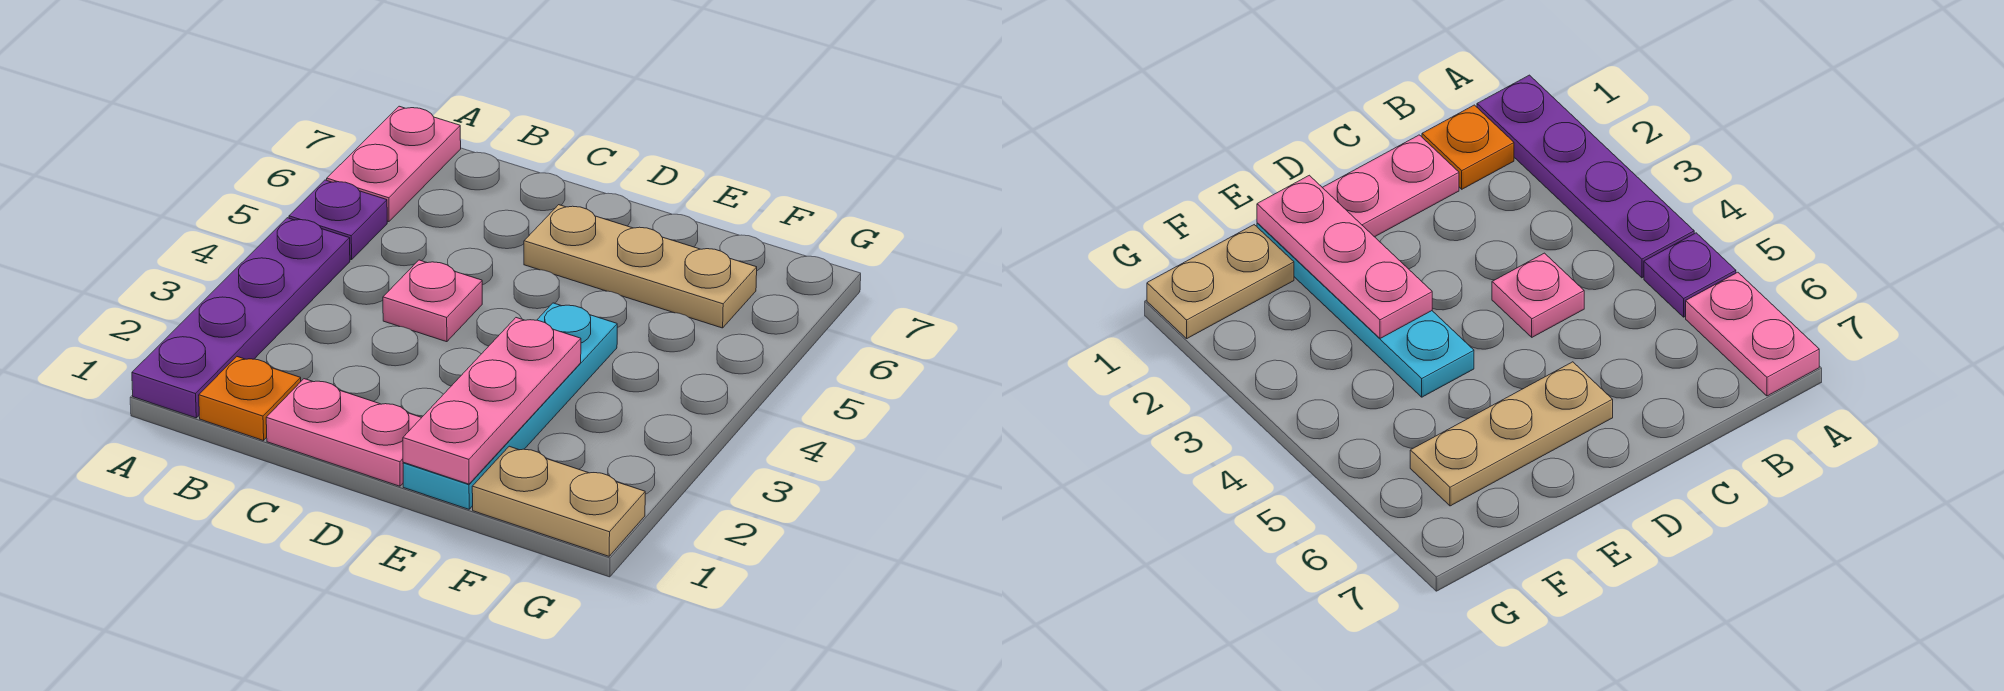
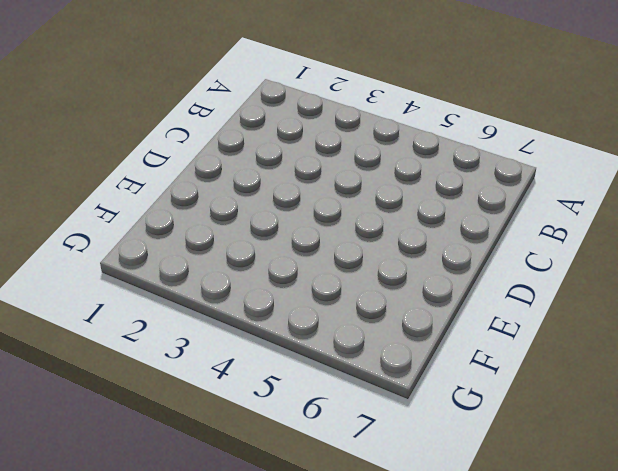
none -> purple plate A1:A4 level 1
none -> purple plate A5 level 1

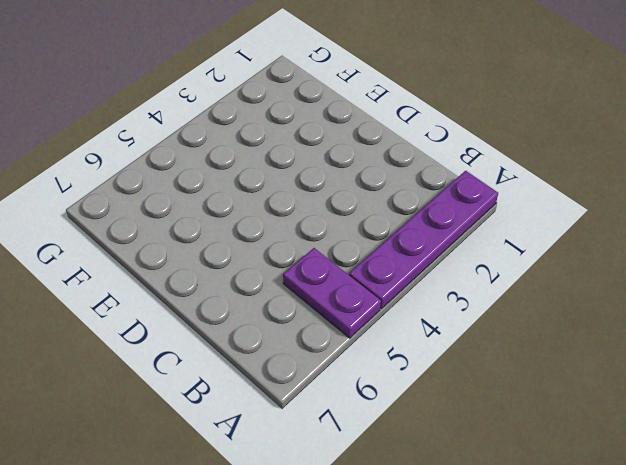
purple plate A5:B5 level 1 -> purple plate A5 level 1
none -> pink plate A6:A7 level 1
none -> orange plate B1 level 1

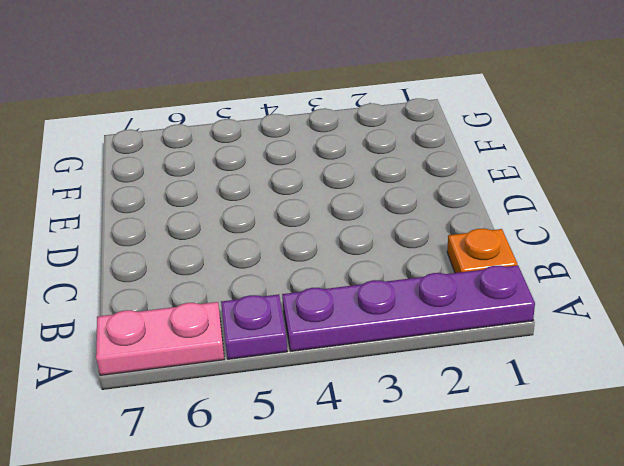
none -> pink plate C1:D1 level 1
none -> pink plate C4 level 1

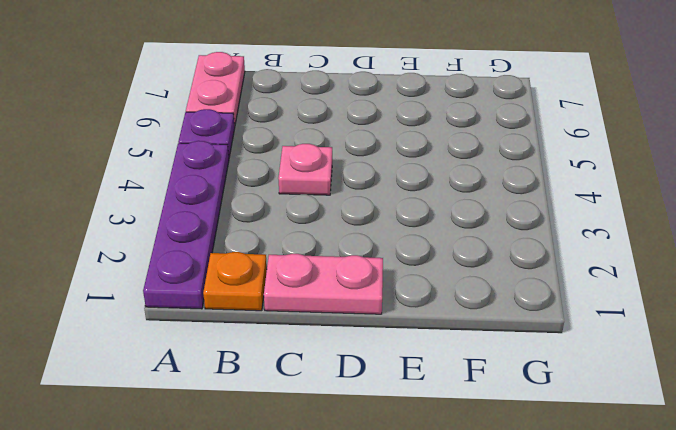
none -> tan plate D6:F6 level 1
none -> cyan plate E1:E4 level 1

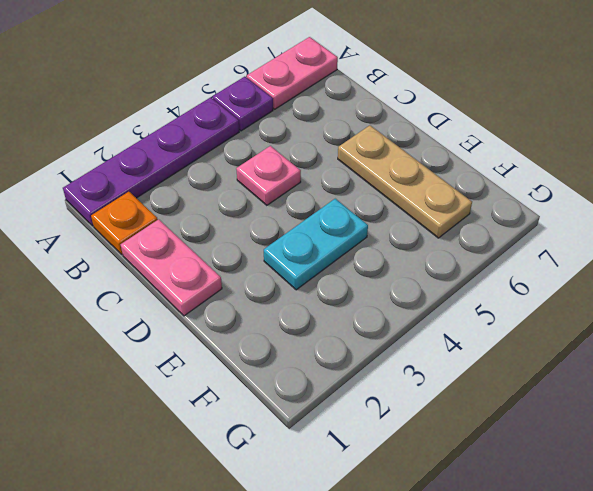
cyan plate E3:E4 level 1 -> cyan plate E1:E4 level 1
none -> tan plate F1:G1 level 1
none -> pink plate E1:E3 level 2

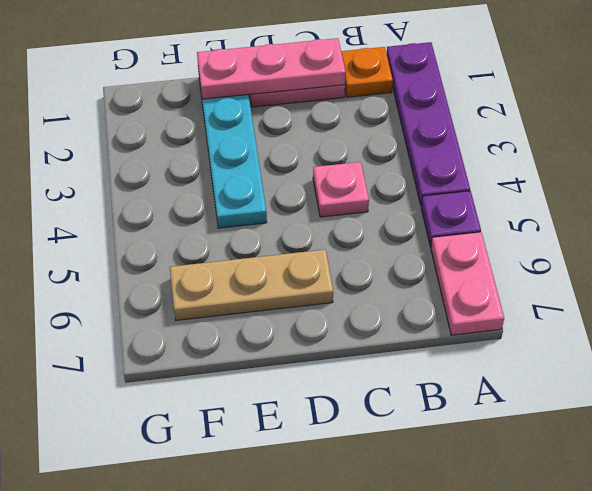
pink plate C1:E1 level 2 -> pink plate E1:E3 level 2
none -> tan plate F1:G1 level 1

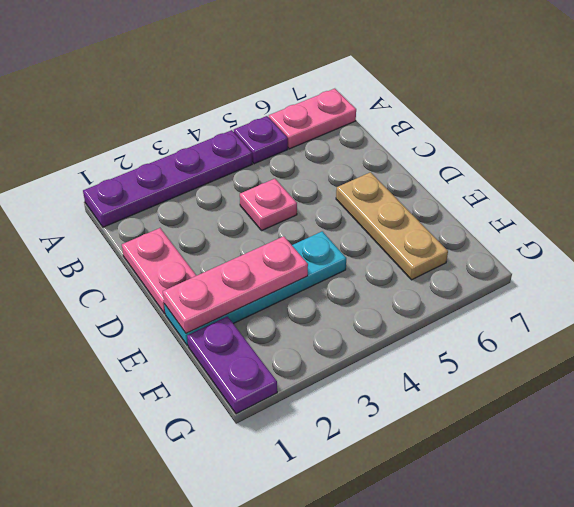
purple plate F1:G1 level 1 -> tan plate F1:G1 level 1
none -> orange plate B1 level 1

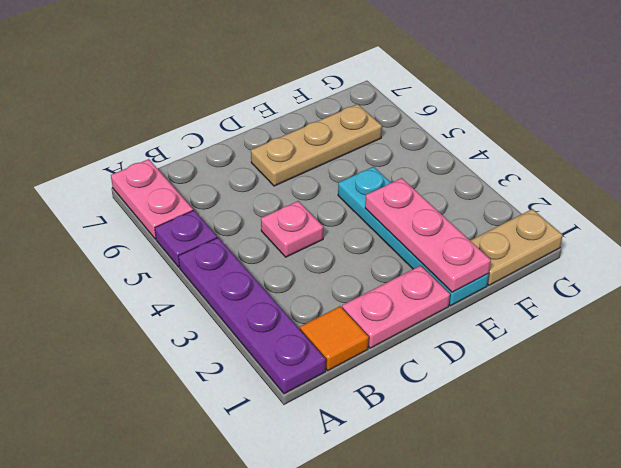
orange tile B1 level 1 -> orange plate B1 level 1

